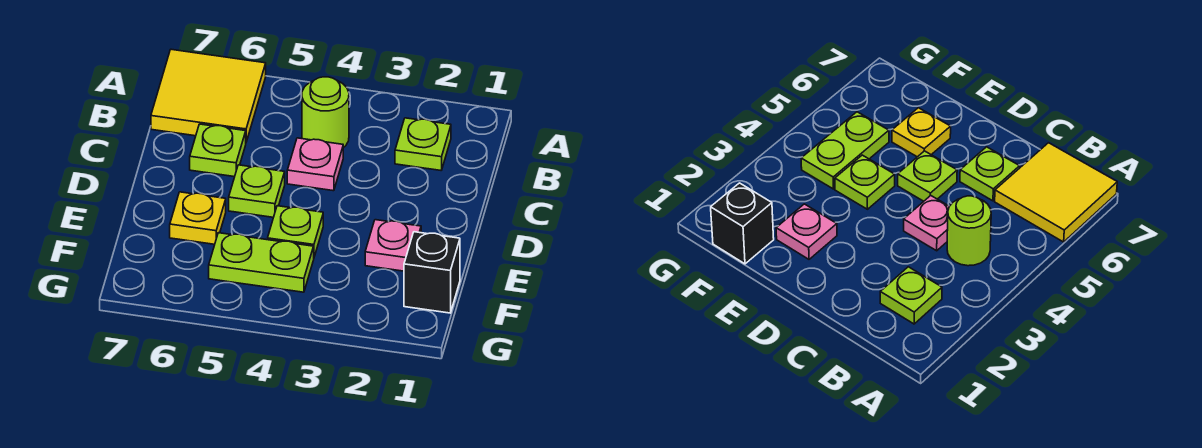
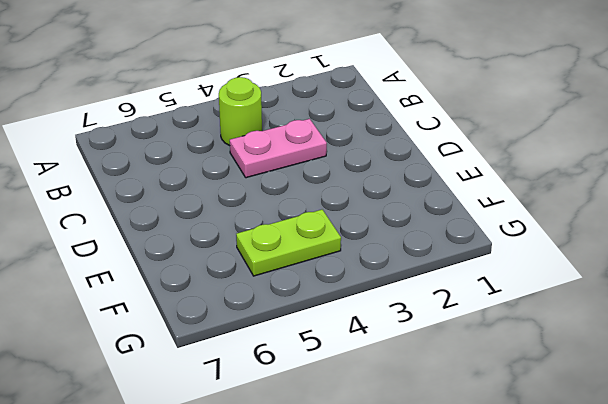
pink plate C3:C4 level 1 -> pink plate C4 level 1
none -> yellow tile A6:B7 level 1
none -> lime plate B2 level 1

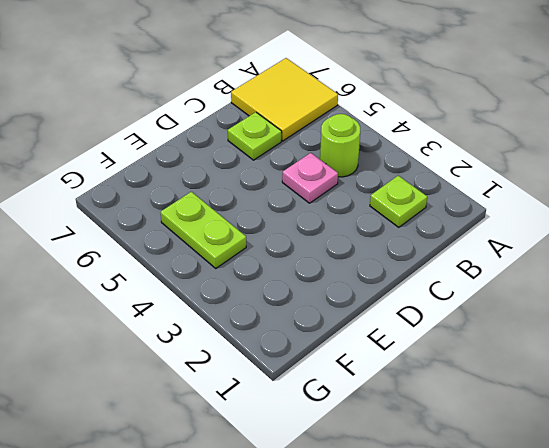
none -> lime plate D5 level 1
none -> pink plate E2 level 1

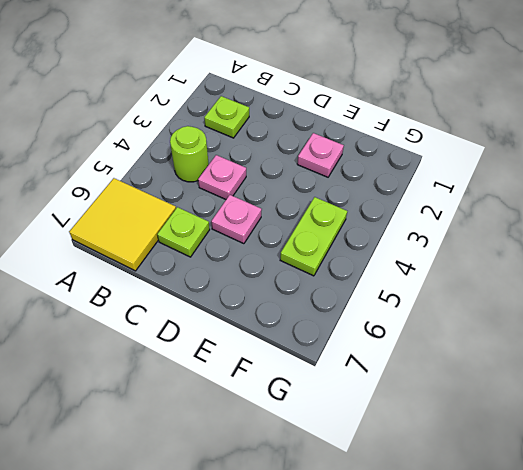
pink plate D5 level 1 -> lime plate D5 level 1
none -> lime plate E4 level 1
none -> yellow plate E6 level 1

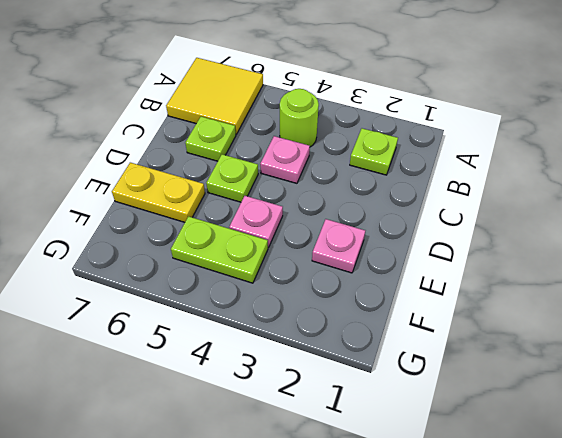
pink plate E4 level 1 -> lime plate E4 level 1
yellow plate E6:E7 level 1 -> yellow plate E6 level 1
none -> black brick F1 level 1

